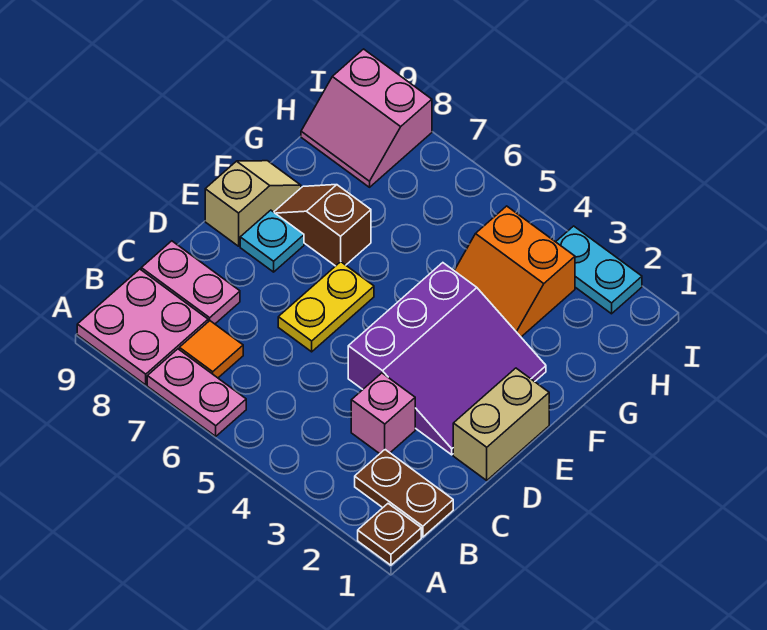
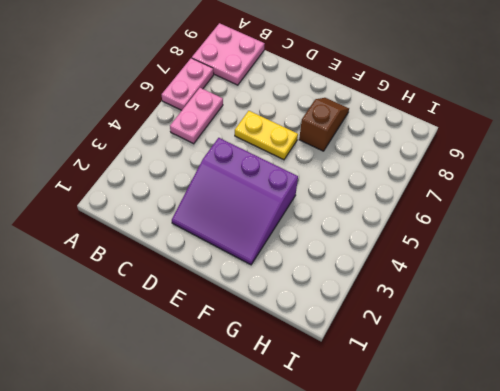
pink plate B5:B6 level 1 -> pink plate C8:C9 level 1
none -> brown plate A1 level 1
none -> brown plate B1:B2 level 1
none -> orange tile B7 level 1

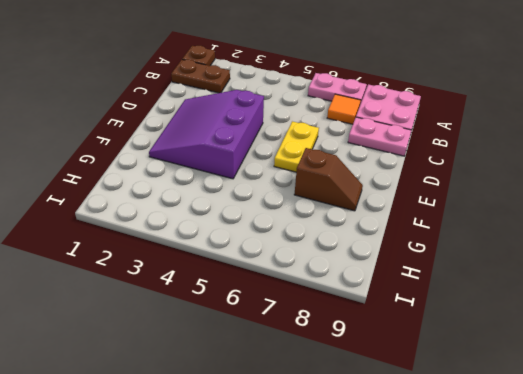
none -> pink brick C3 level 1
none -> tan brick D1:E1 level 1
none -> cyan plate E8 level 1

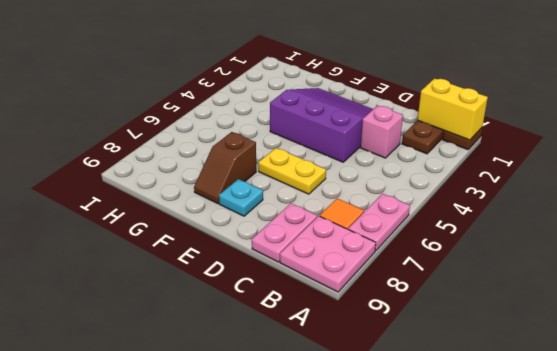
yellow brick A1:B1 level 2 -> none
none -> tan brick D1:E1 level 1
none -> tan slope E9:F9 level 1 top E
none -> orange slope G3:H4 level 1 top H

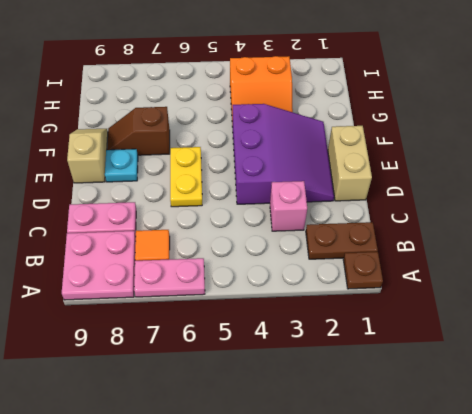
none -> pink slope H8:I9 level 1 top I
none -> cyan plate I2:I3 level 1

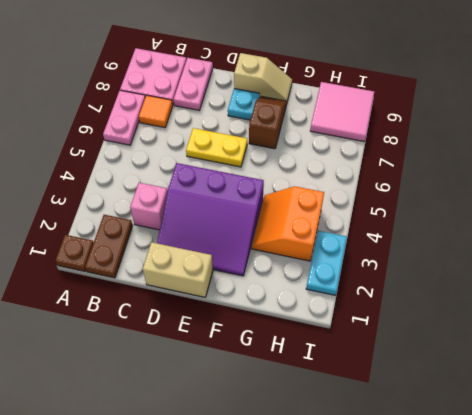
pink tile H8:I9 level 1 -> pink slope H8:I9 level 1 top I

